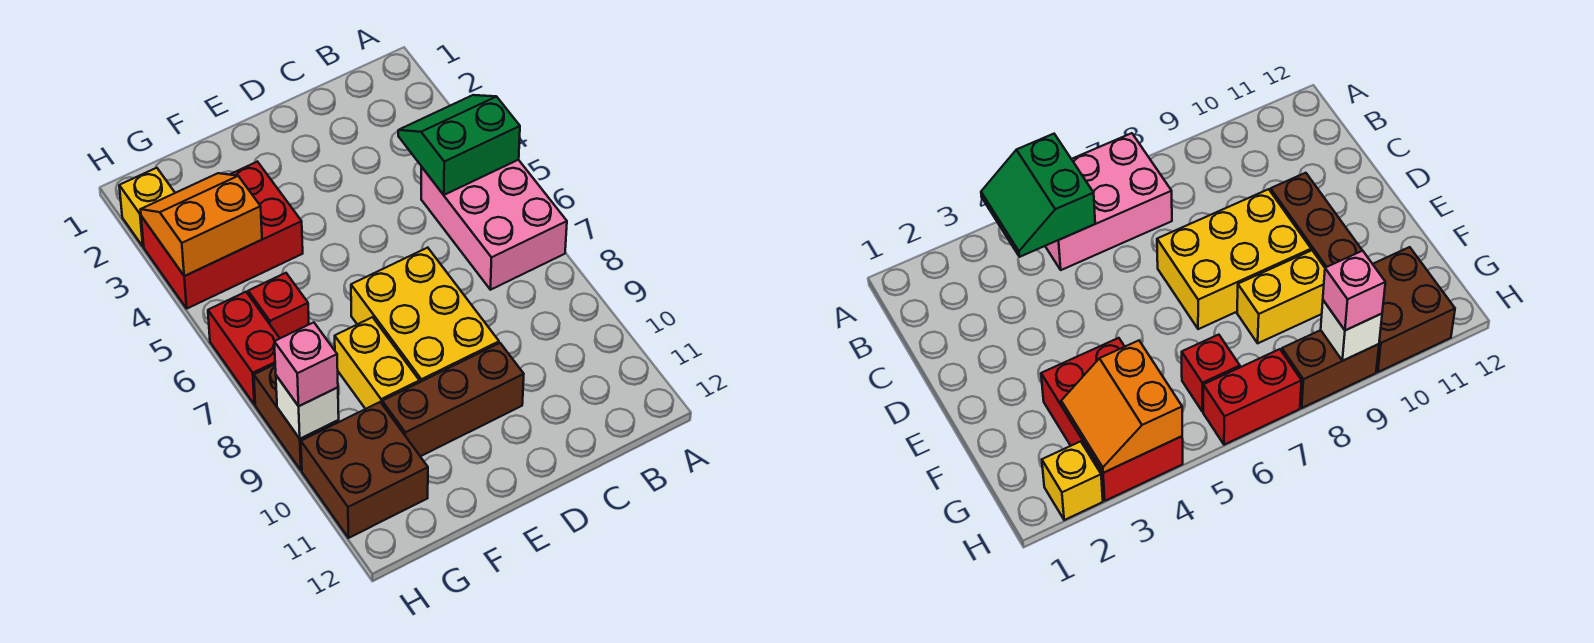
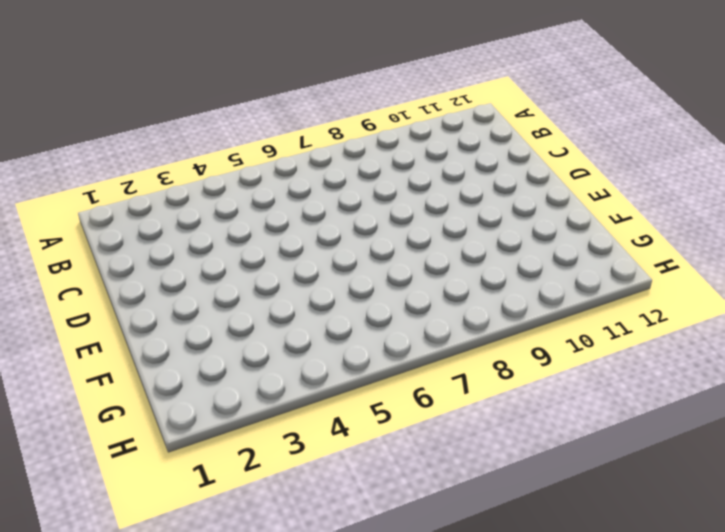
none -> pink brick A5:B7 level 1
none -> yellow brick D7:E9 level 1
none -> brown brick D10:F10 level 1

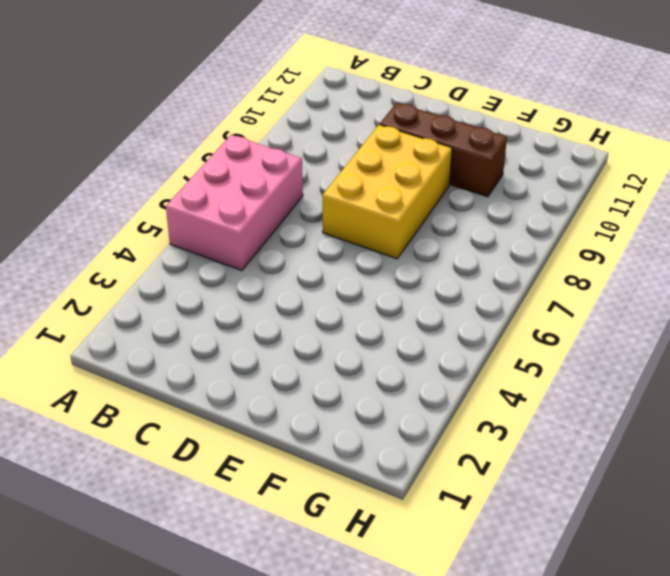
none -> red brick F3:H4 level 1
none -> yellow brick F8:F9 level 1
none -> red brick G6 level 1

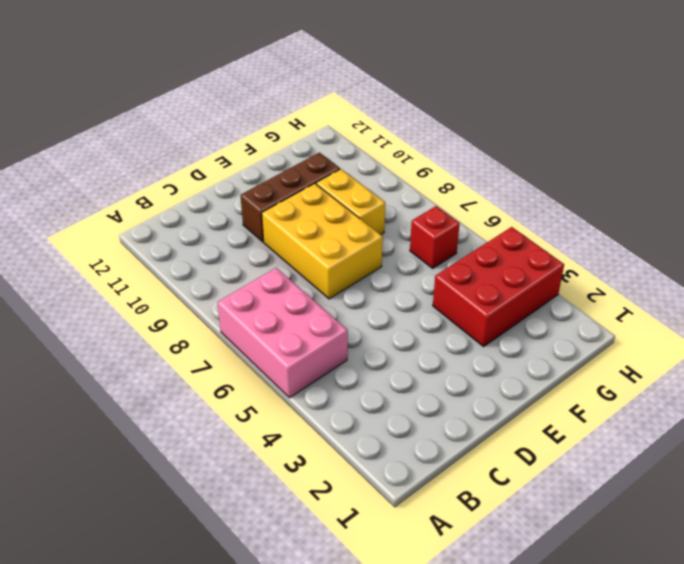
none -> brown brick G10:H11 level 1
none -> yellow brick H2 level 1
none -> red brick H6:H7 level 1

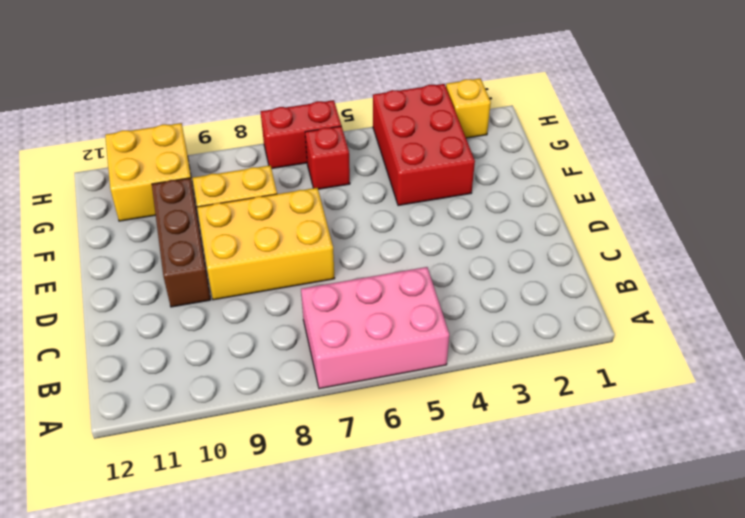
yellow brick G10:H11 level 1 -> brown brick G10:H11 level 1
none -> brown brick H8:H9 level 1
none -> green slope A4:B5 level 2 top 5
none -> orange slope G3:H4 level 2 top 4

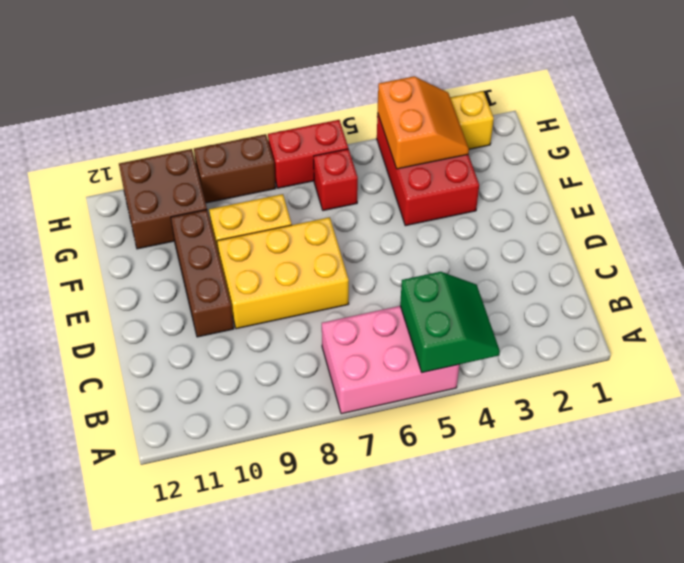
none -> white brick H9 level 2
none -> pink brick H9 level 3

